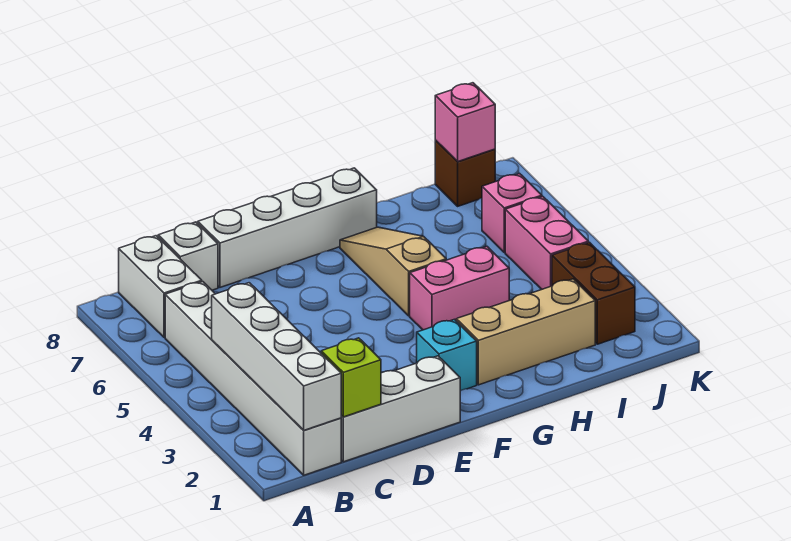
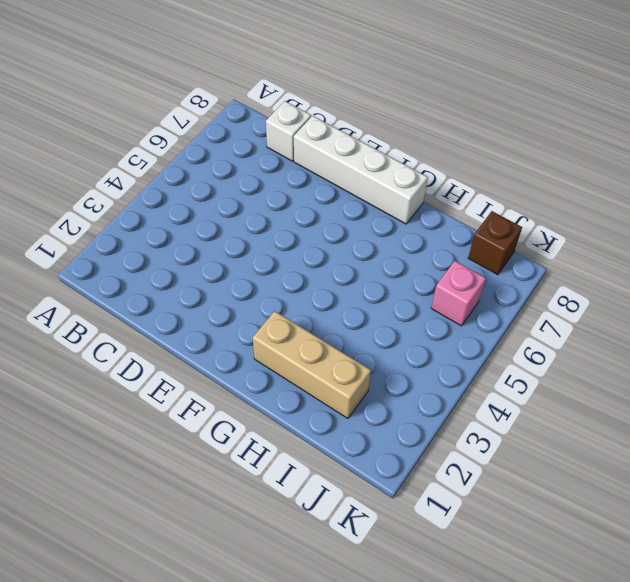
none -> white brick B1:B6 level 1
none -> white brick B7:B8 level 1
none -> white brick C1:E1 level 1

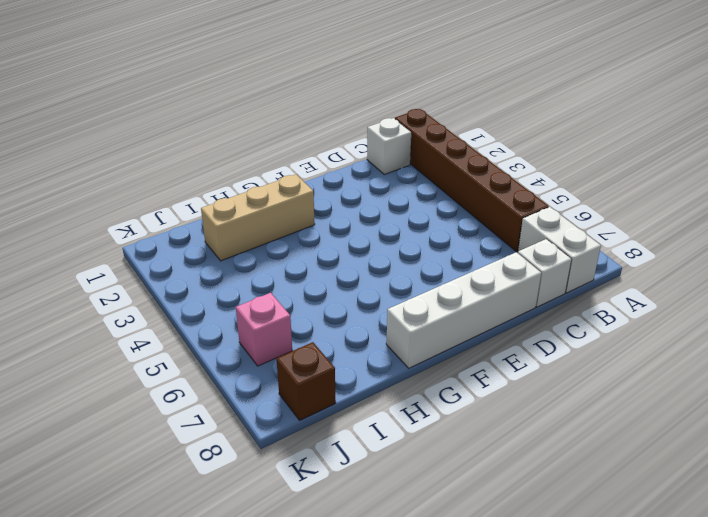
brown brick B1:B6 level 1 -> white brick B1:B6 level 1
white brick C1 level 1 -> white brick C1:E1 level 1
none -> cyan brick F2 level 1
none -> pink brick G4:H4 level 1
none -> tan slope G5:G7 level 1 top 5

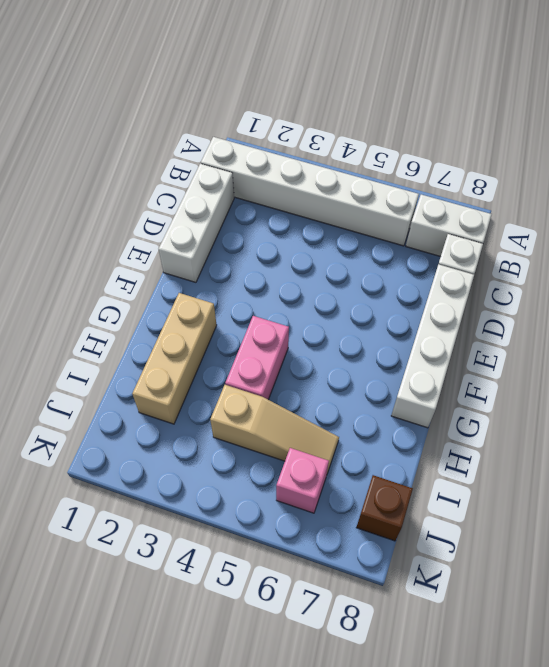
tan slope I4:I6 level 1 top 4 -> tan slope G5:G7 level 1 top 5
none -> cyan brick F2 level 1
none -> brown brick J2:J3 level 1
none -> pink brick J4:J5 level 1

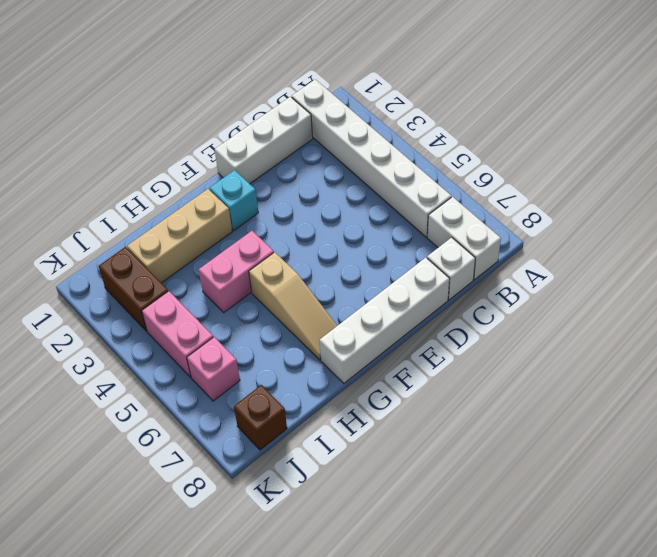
none -> white brick B1:B4 level 2
none -> lime brick C1 level 2
none -> pink brick J8 level 2

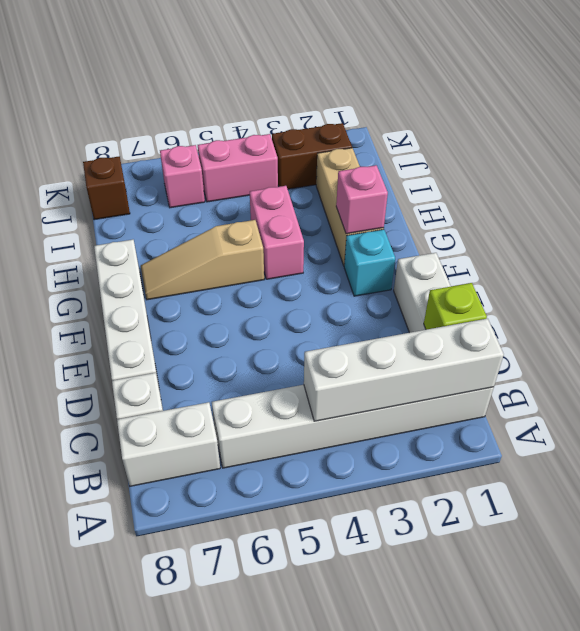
pink brick G2 level 2 -> pink brick J8 level 2

